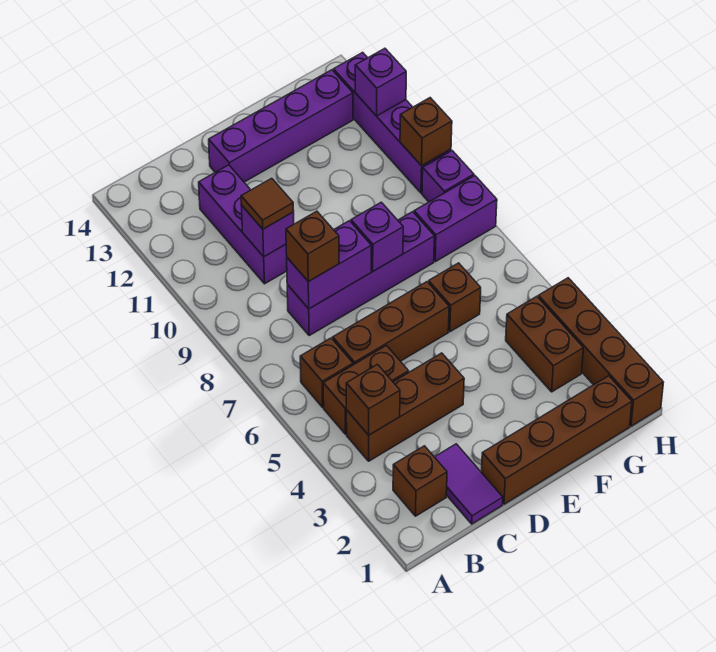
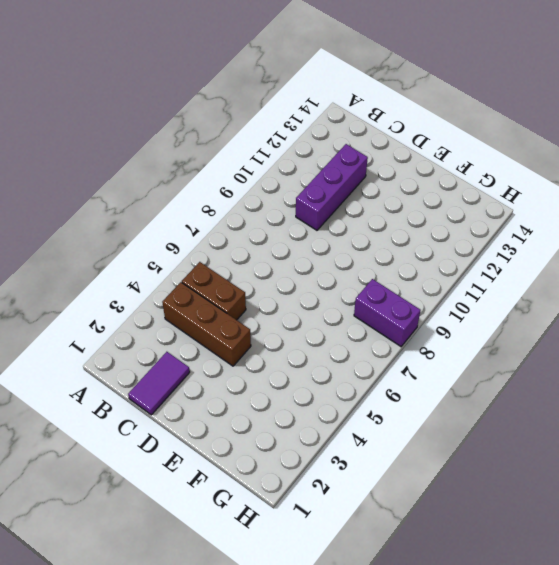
none -> brown brick B2 level 1
none -> brown brick B6 level 1
none -> brown brick C6:E6 level 1

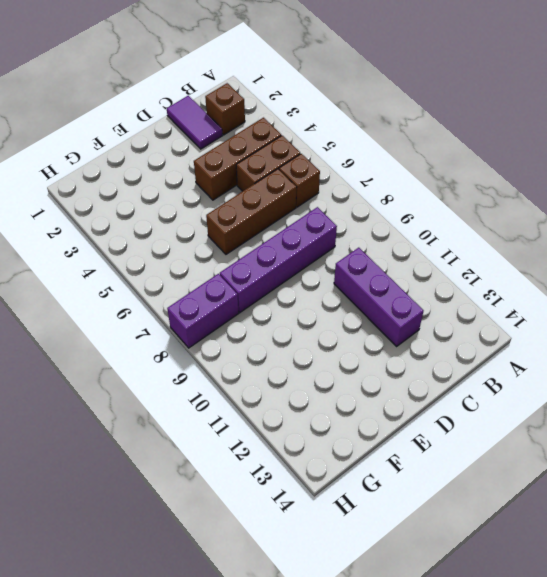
none -> brown brick D1:G1 level 1
none -> purple brick D13:G13 level 1
none -> brown brick F6 level 1

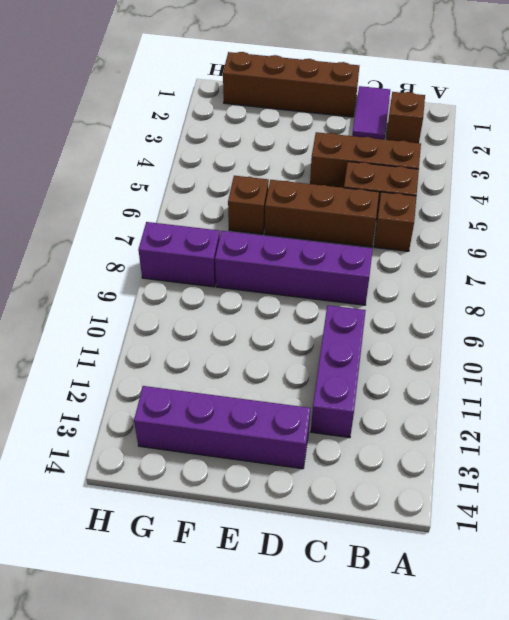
none -> brown brick G3:G4 level 1
none -> brown brick H1:H4 level 1
none -> purple brick H9 level 1

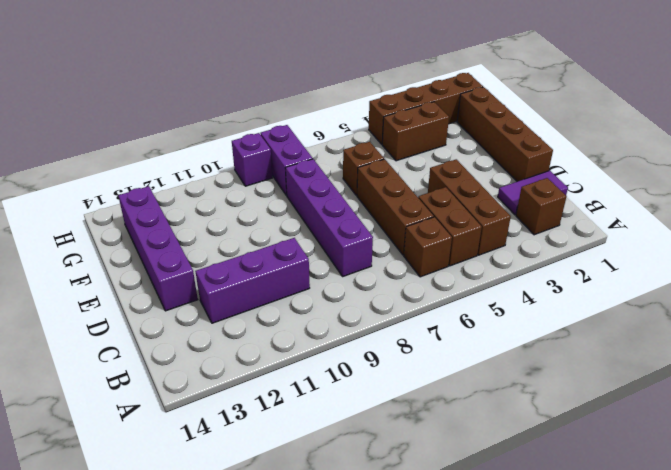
none -> purple brick H10:H13 level 1
none -> brown brick B4 level 2
none -> purple brick C8:D8 level 2

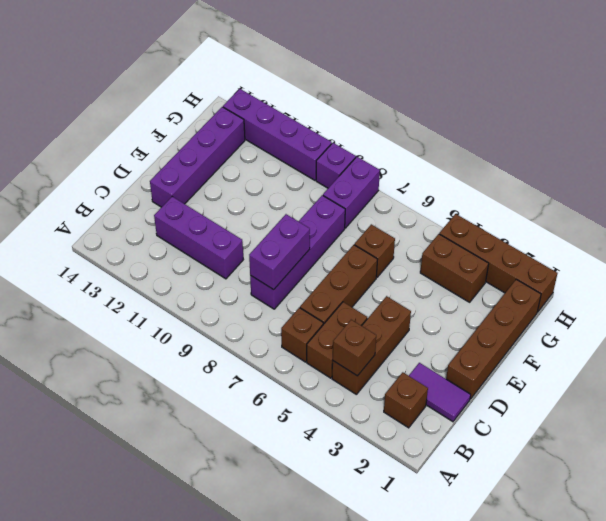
none -> purple brick C10 level 2
none -> purple brick E8 level 2
none -> brown brick H10 level 2

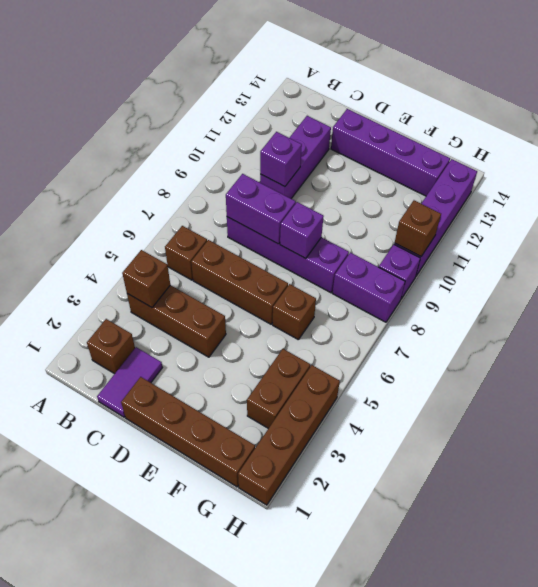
none -> brown brick B5:C5 level 1
none -> purple brick H12 level 2
none -> brown brick C8 level 3

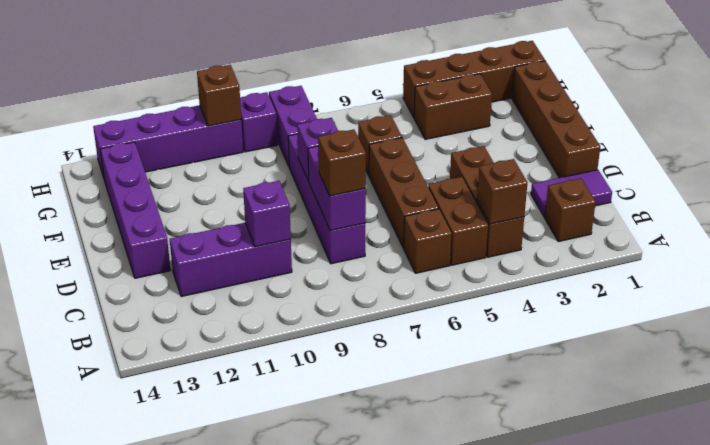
none -> purple brick H12 level 2
none -> brown tile C10 level 3

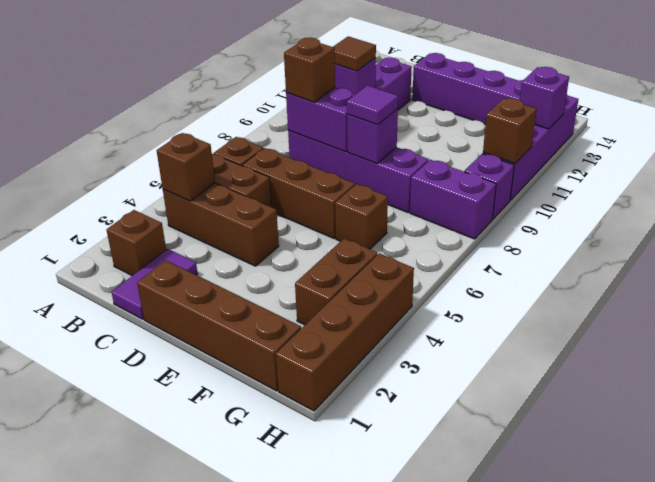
purple tile E8 level 3 -> none

